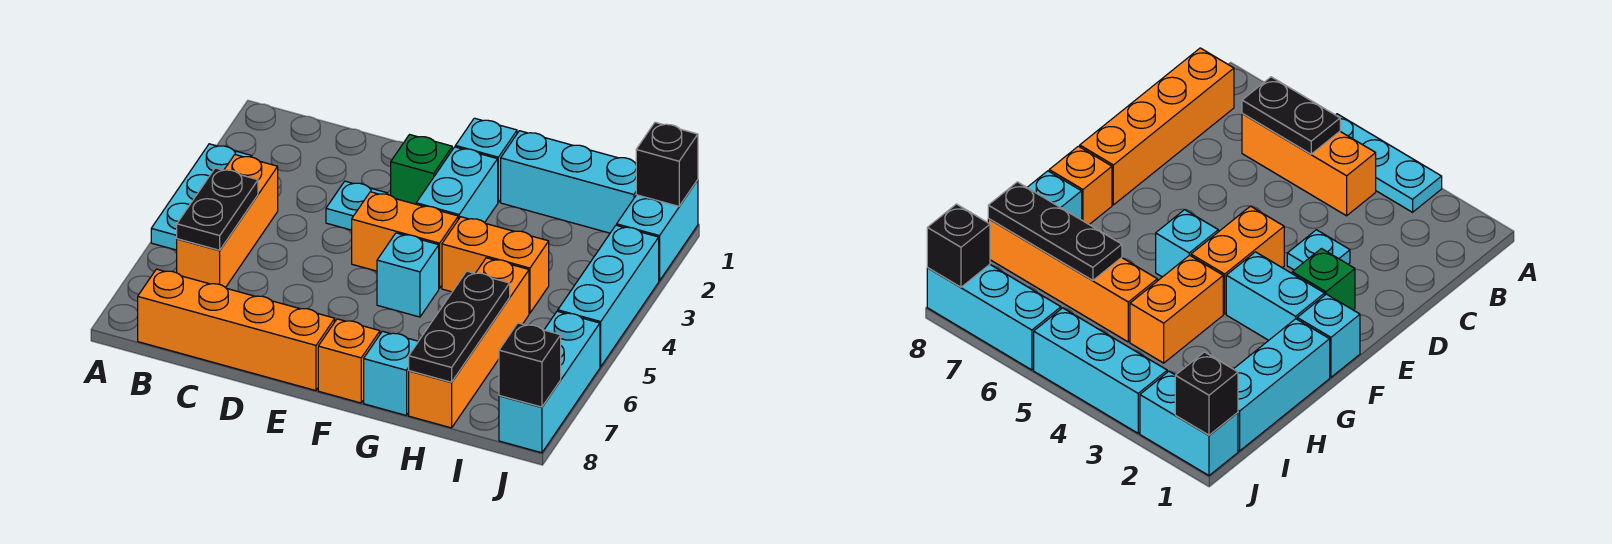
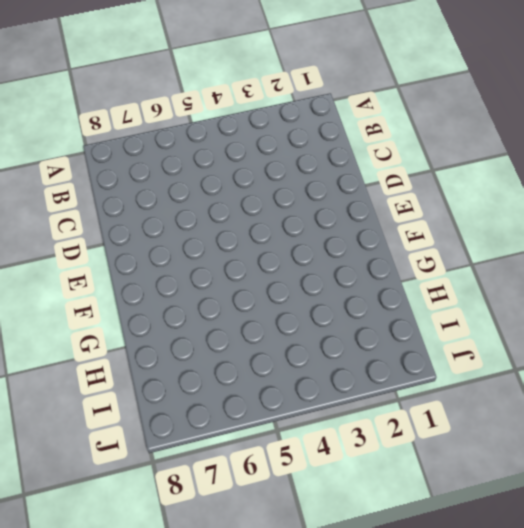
none -> cyan plate A3:A5 level 1
none -> orange brick B4:B6 level 1
none -> orange brick B8:E8 level 1

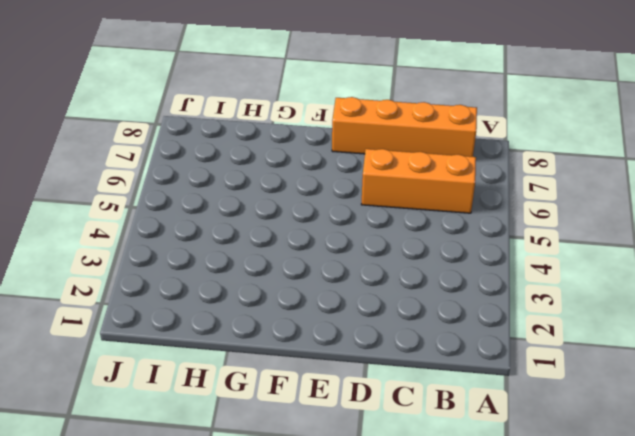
orange brick B6:D6 level 1 -> orange brick B4:B6 level 1
none -> cyan plate A3:A5 level 1
none -> cyan plate D3 level 1
none -> green brick E2 level 1

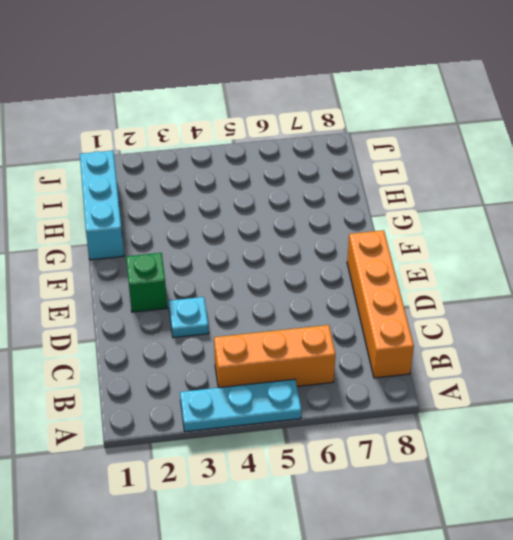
none -> orange brick E4:F4 level 1
none -> cyan brick F1 level 1
none -> cyan brick F2:F3 level 1

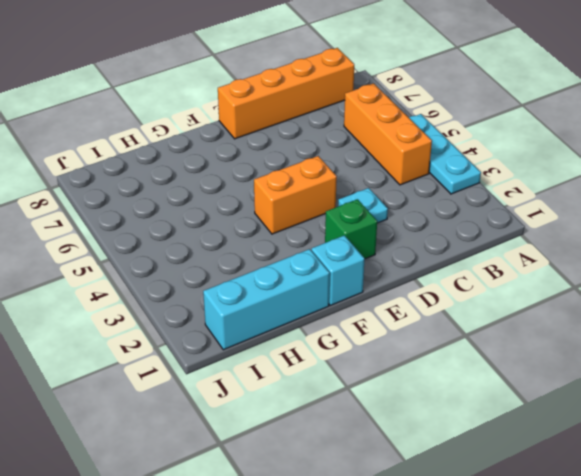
none -> cyan brick F2:F3 level 1
none -> cyan brick F5 level 1
none -> orange brick F8 level 1

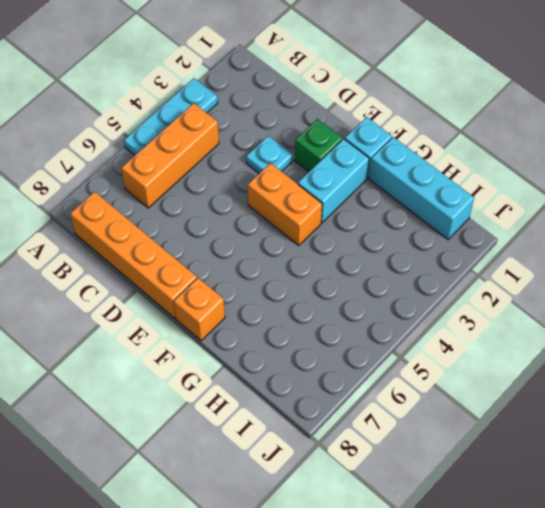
none -> cyan brick F5 level 1
none -> orange brick G4:H4 level 1
none -> cyan brick G8 level 1

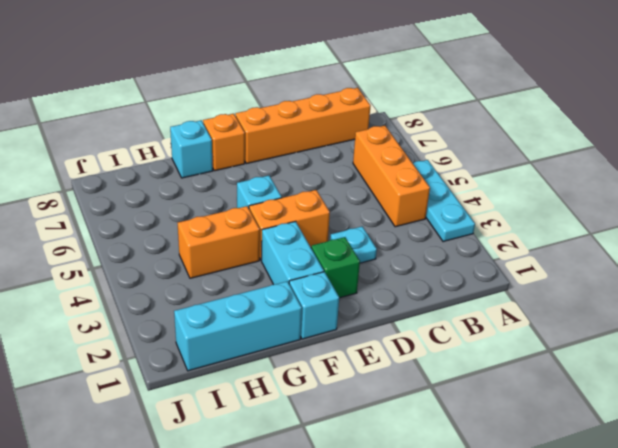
none -> orange brick H5:H8 level 1
none -> cyan brick J1:J2 level 1
none -> cyan brick J3:J5 level 1

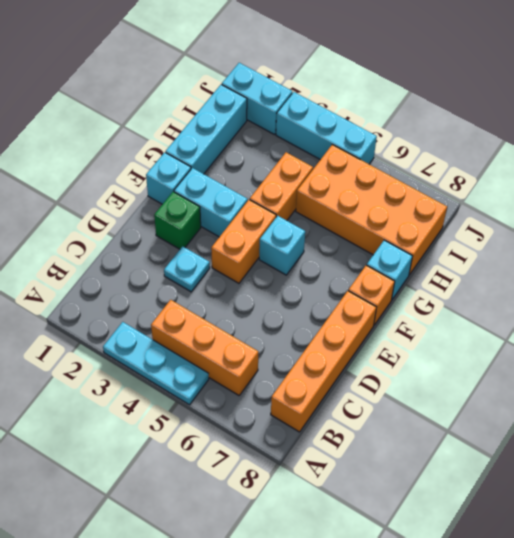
orange brick H5:I8 level 1 -> orange brick H5:H8 level 1
none -> cyan brick J6:J8 level 1
none -> black plate B5:B6 level 2
none -> black plate H6:H8 level 2

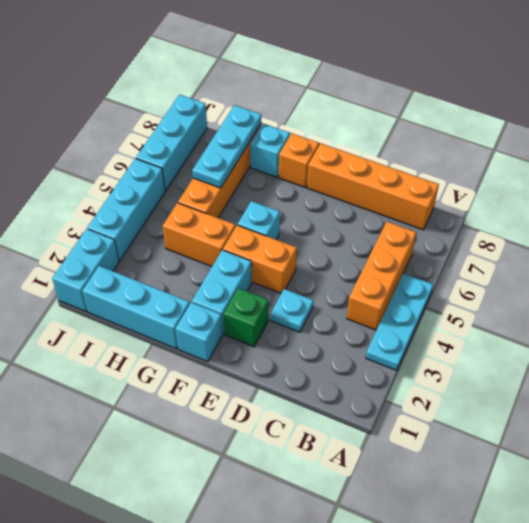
cyan plate H6:H8 level 2 -> black plate H6:H8 level 2
none -> black plate B5:B6 level 2
none -> black brick J1 level 2
none -> black brick J8 level 2

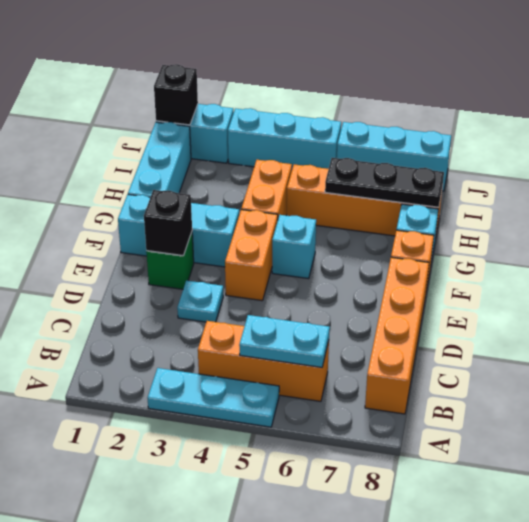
cyan plate B5:B6 level 2 -> black plate B5:B6 level 2
black brick E2 level 2 -> black brick J8 level 2

